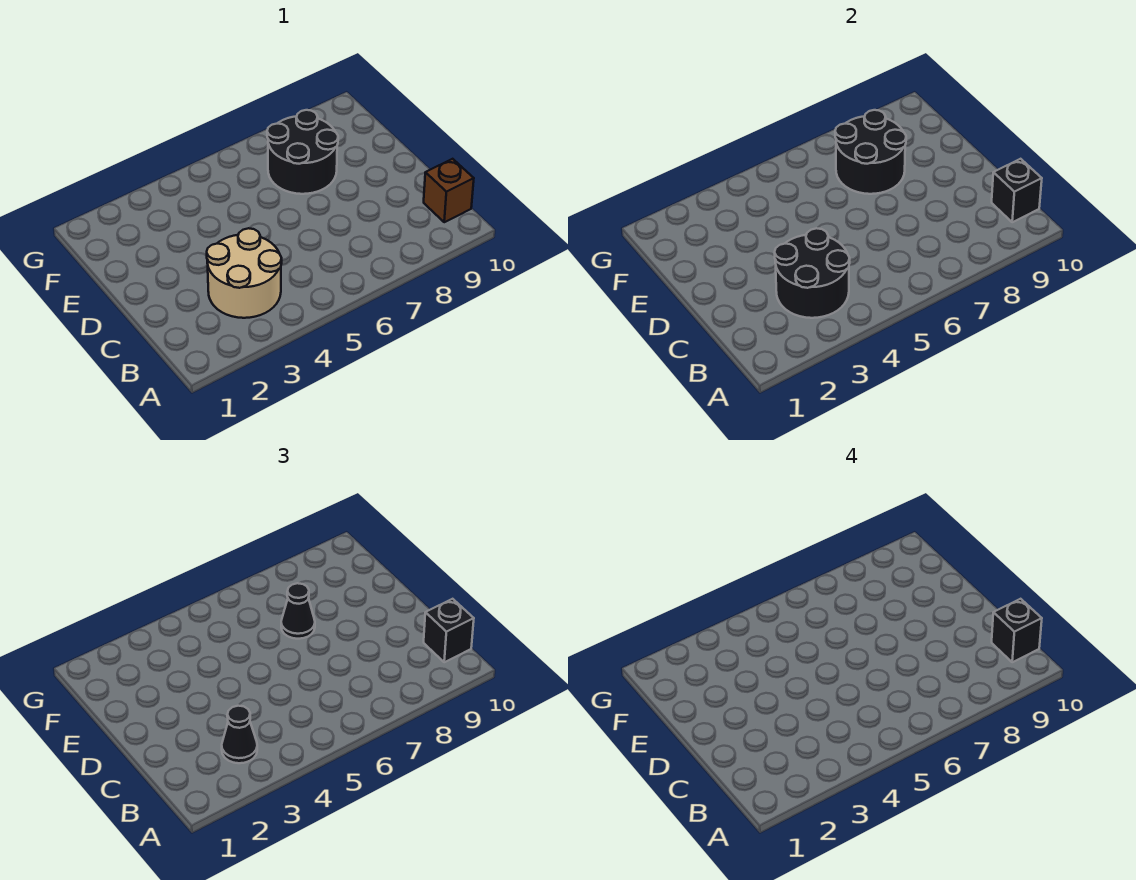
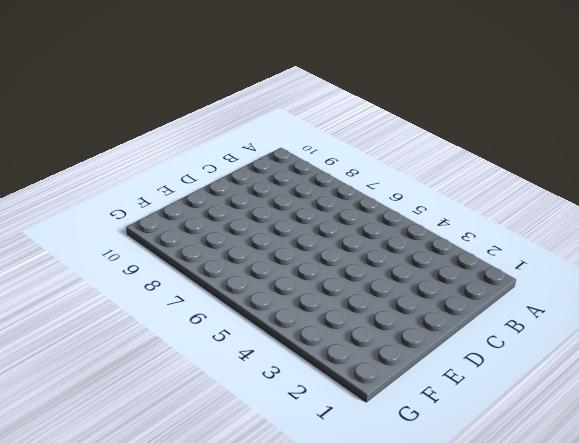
none -> tan round brick B3:C4 level 1
none -> brown brick B10 level 1

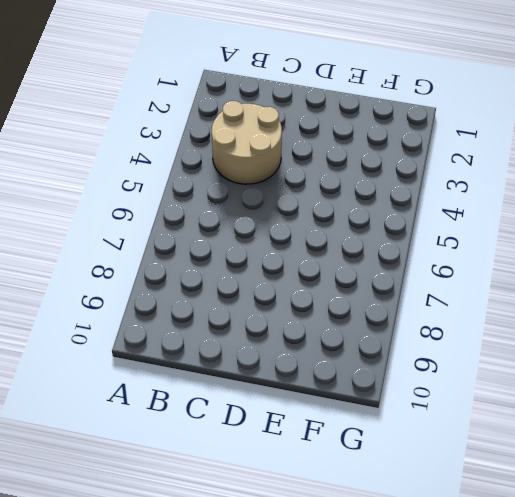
none -> brown brick B10 level 1
none -> black round brick E7:F8 level 1

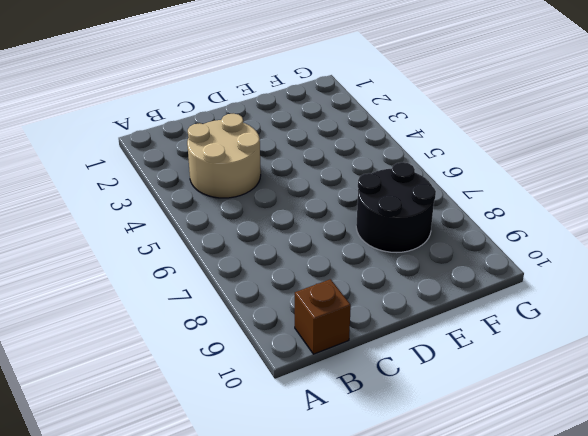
none -> black round brick B3:C4 level 2
none -> black brick B10 level 2

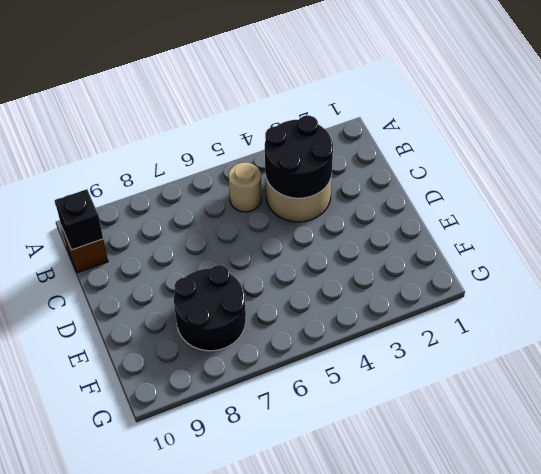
tan round brick B5 level 1 -> none
none -> black round brick E7:F8 level 2
none -> black cone B3 level 3

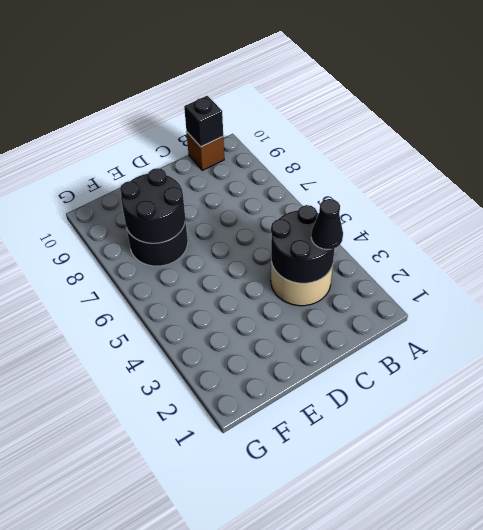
none -> black brick B10 level 3
none -> black cone E7 level 3

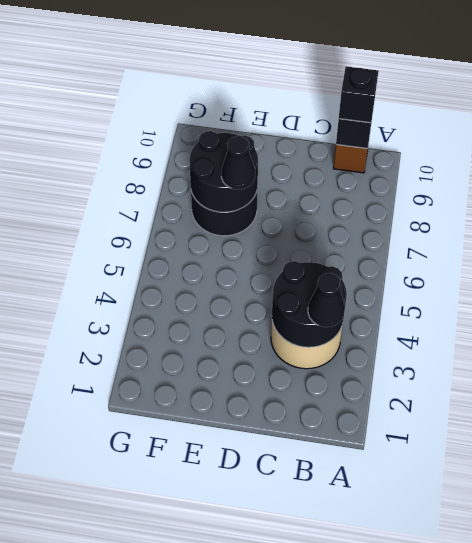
none -> black brick B10 level 4

